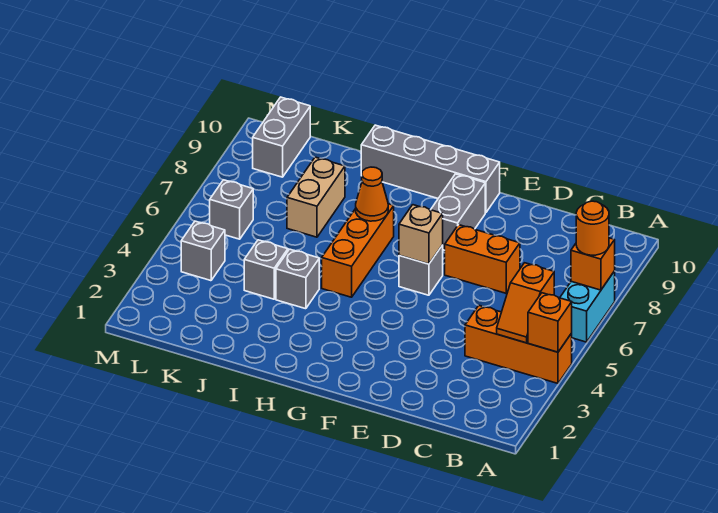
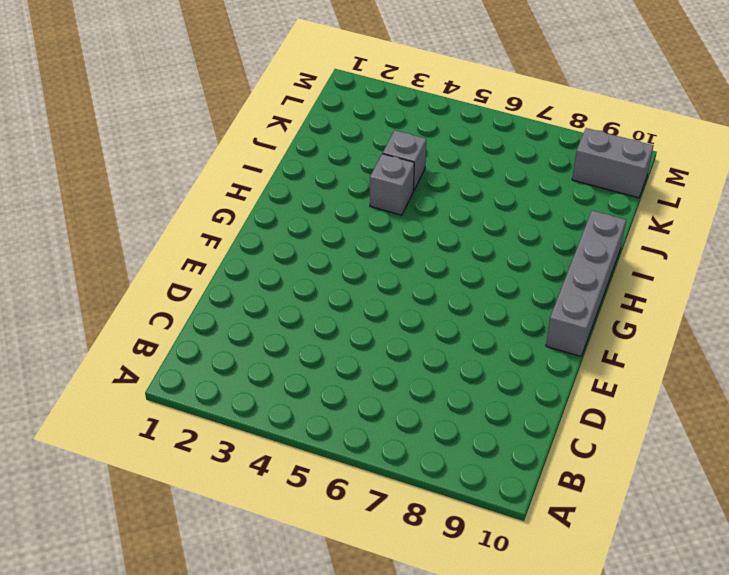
none -> orange brick A4:C4 level 1
none -> cyan brick A6:A7 level 1
none -> orange brick D7:E7 level 1

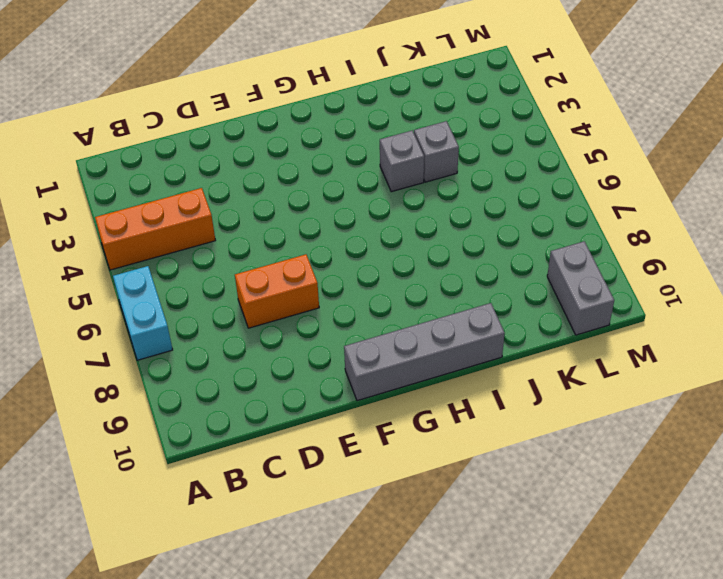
none -> grey brick F6 level 1
none -> grey brick F8:F9 level 1
none -> orange brick H5:H7 level 1

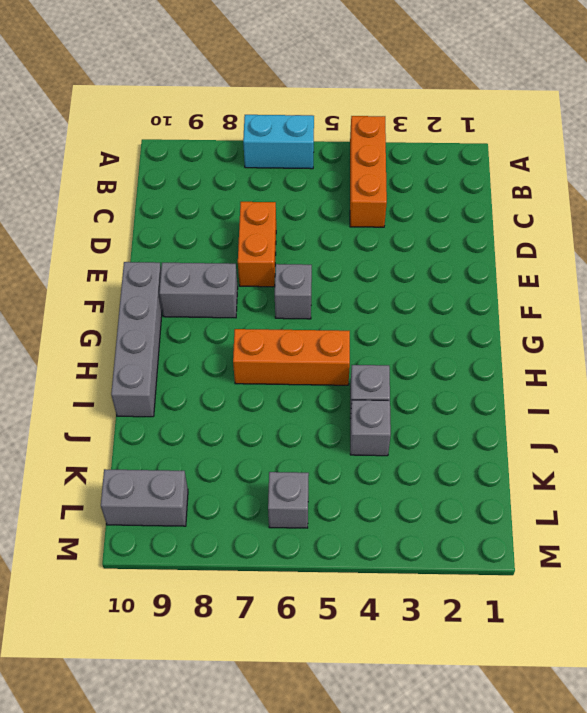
none -> tan brick J7:J8 level 1
none -> grey brick L4 level 1
none -> orange brick A4 level 2

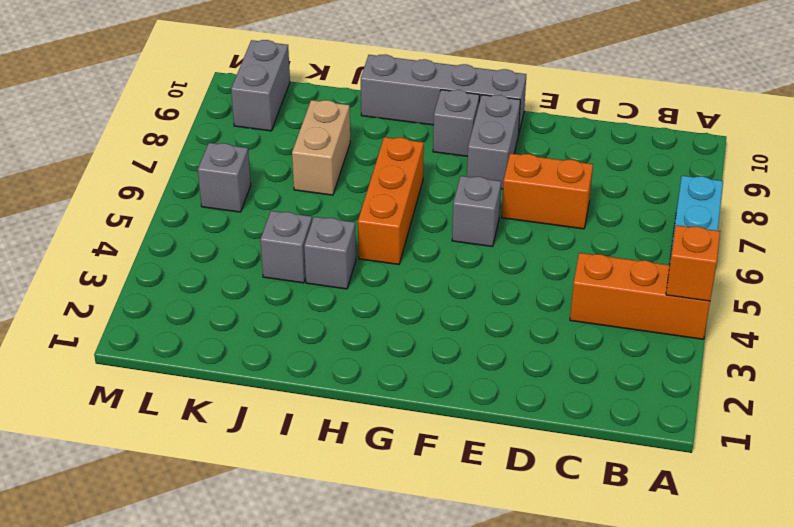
grey brick G9 level 1 -> grey brick L4 level 1
none -> orange brick A7 level 2
none -> orange slope B4:B5 level 2 top 5
none -> tan brick F6 level 2

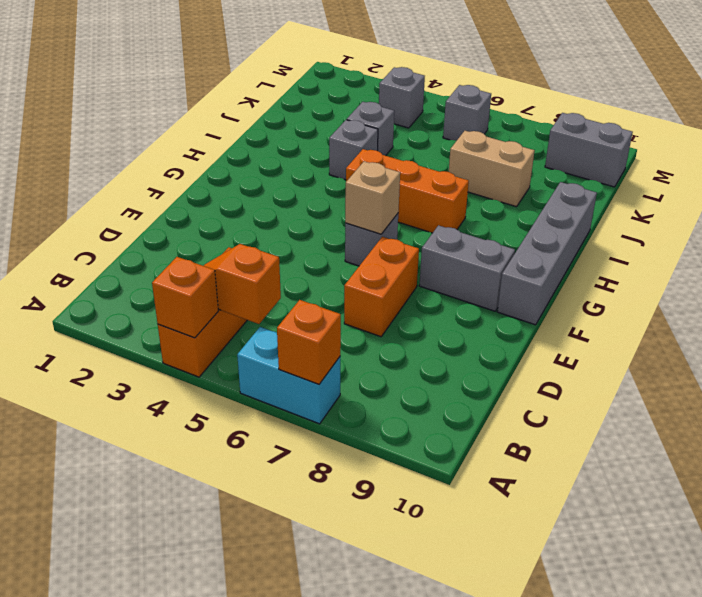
none -> orange cone H7 level 2
none -> orange round brick A7 level 3

